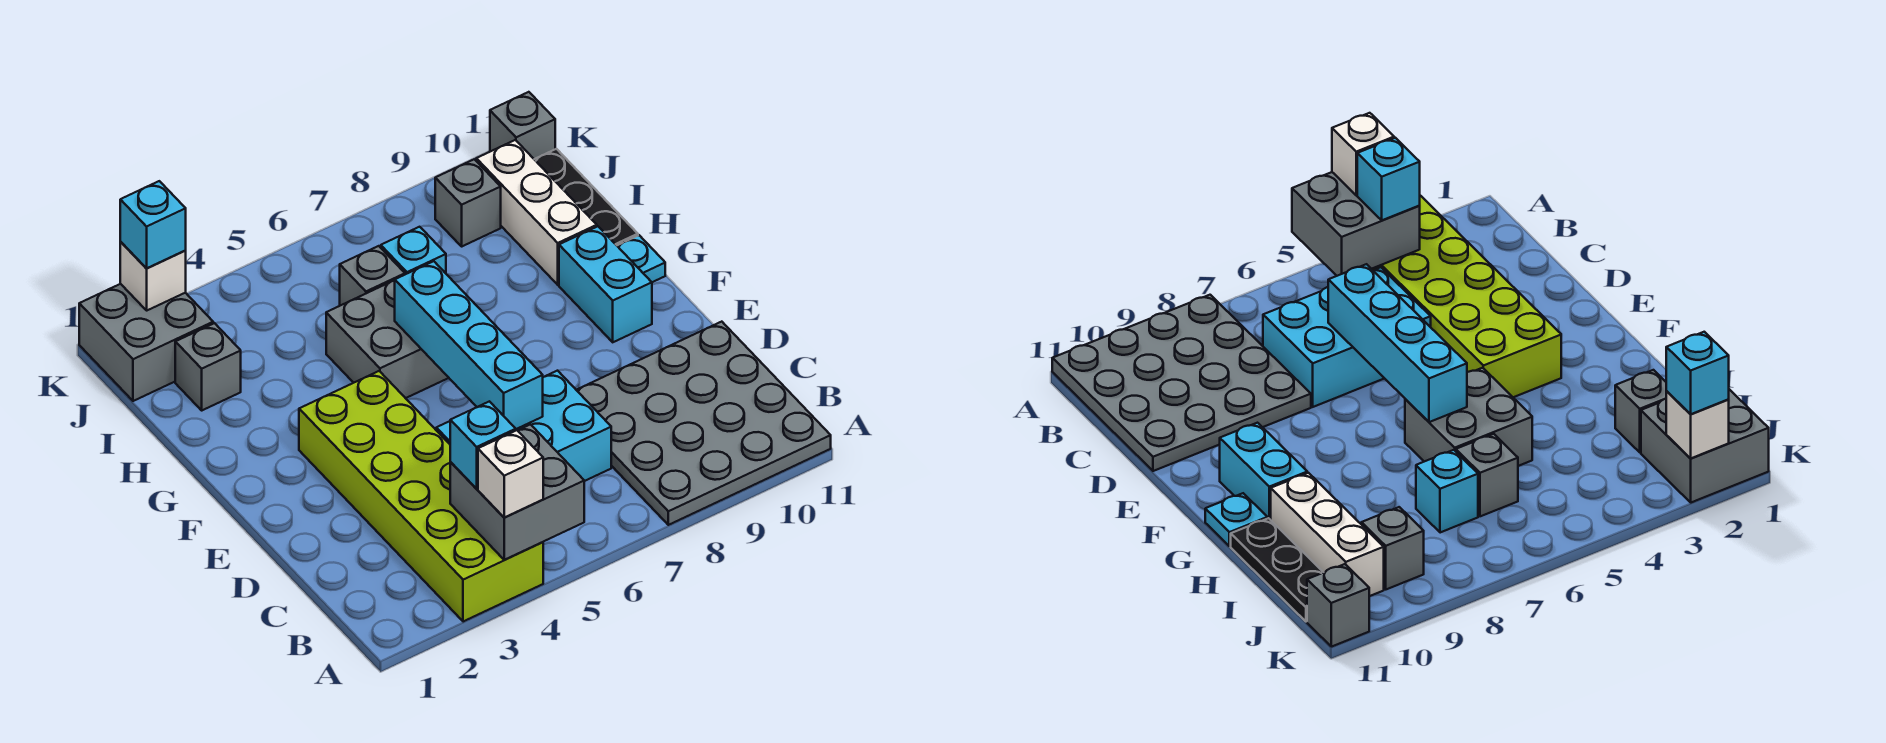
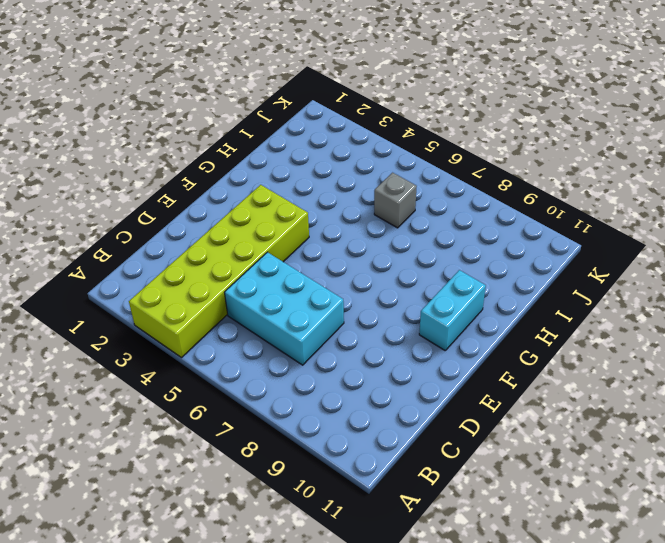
none -> grey plate A8:D11 level 1
none -> grey brick G5:H6 level 1
none -> cyan plate G11 level 1

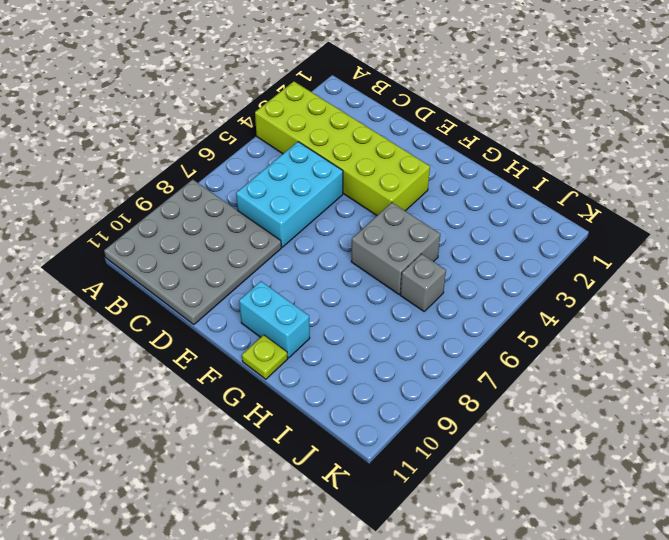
lime plate G11 level 1 -> cyan plate G11 level 1
none -> white brick H10:J10 level 1
none -> black plate H11:J11 level 1
none -> grey brick I2 level 1

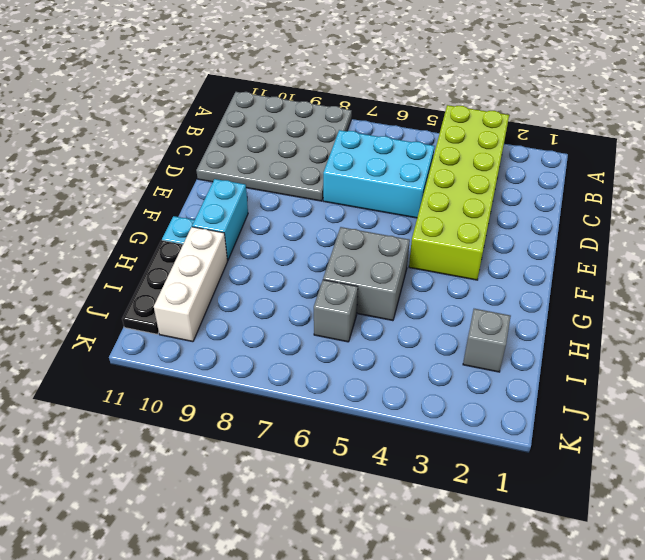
none -> cyan brick I7 level 1
none -> grey brick J1:K2 level 1
none -> grey brick J9 level 1

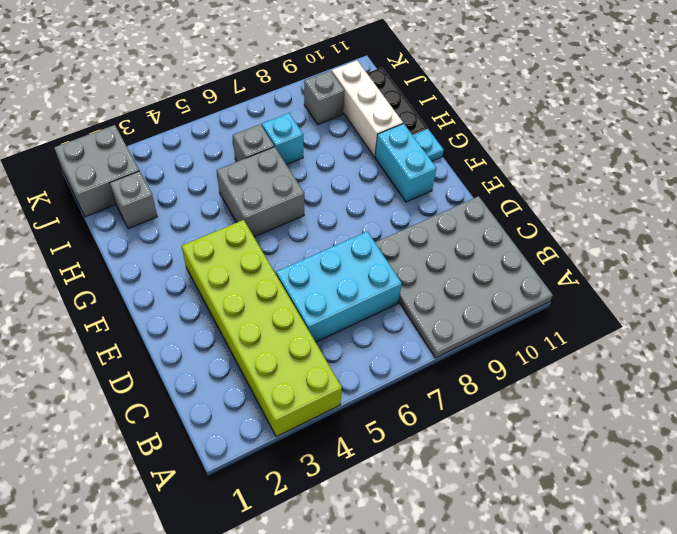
none -> grey brick K11 level 1
none -> grey brick A4:B5 level 2
none -> cyan brick D6:G6 level 2

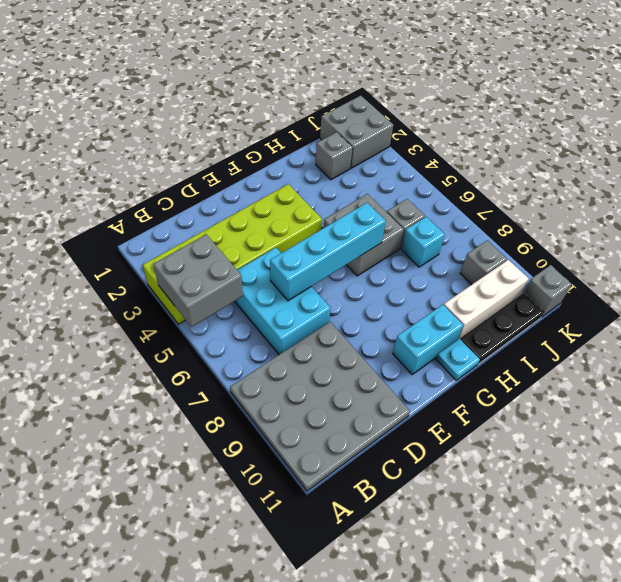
none -> white brick K2 level 2
none -> white brick A4 level 3
none -> cyan brick B4 level 3

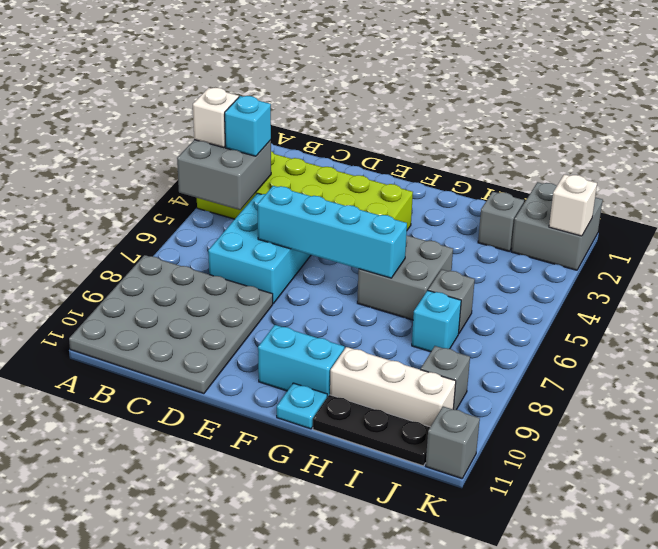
none -> cyan brick K2 level 3

